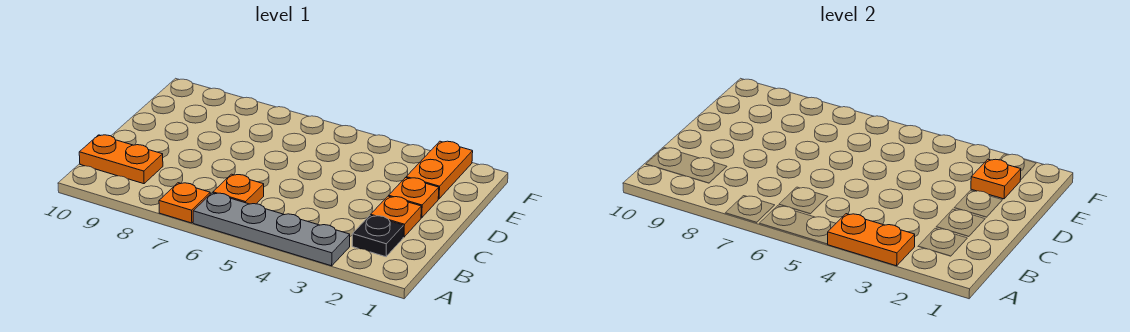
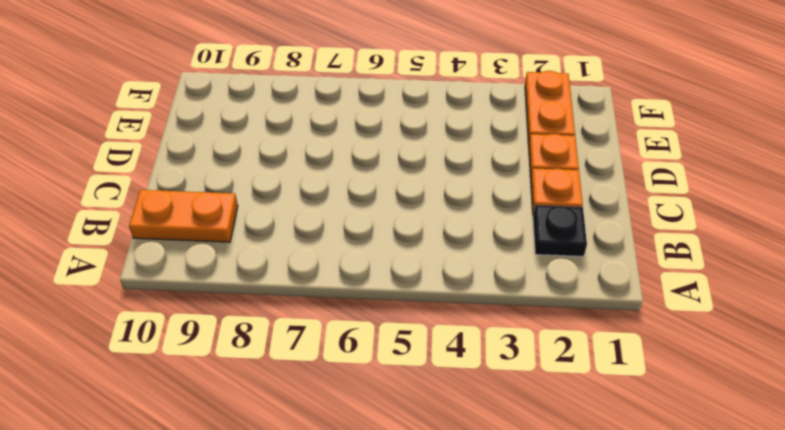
none -> grey plate A3:A6 level 1
none -> orange plate A7 level 1

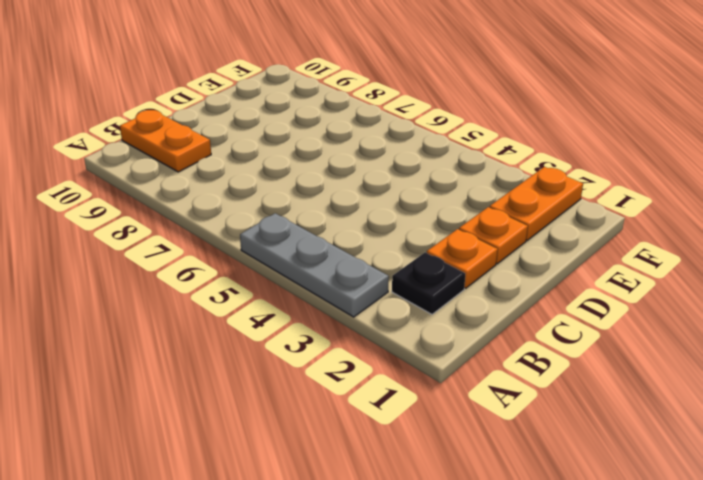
grey plate A3:A5 level 1 -> grey plate A3:A6 level 1
none -> orange plate A7 level 1
none -> orange plate B6 level 1

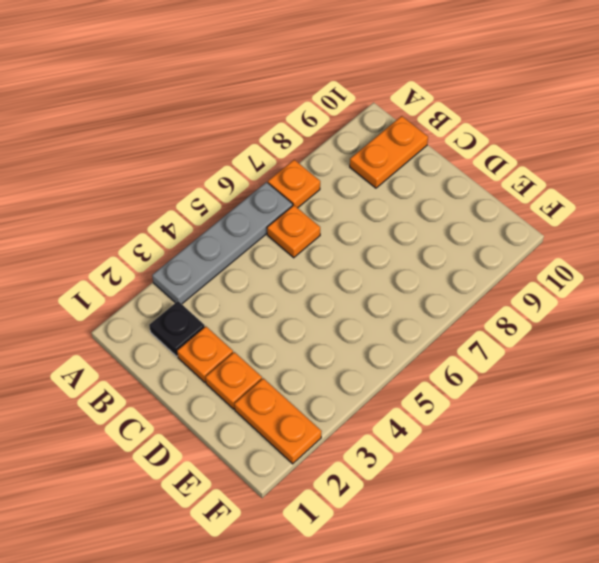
none -> orange plate A3:A4 level 2
none -> orange plate E2 level 2

